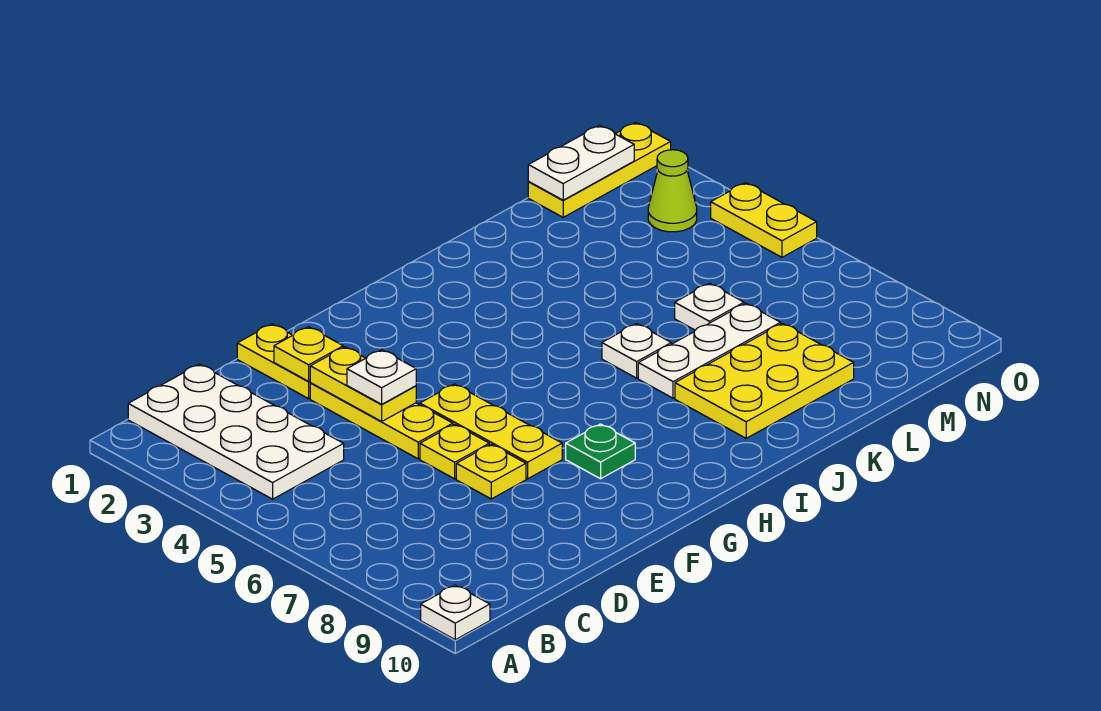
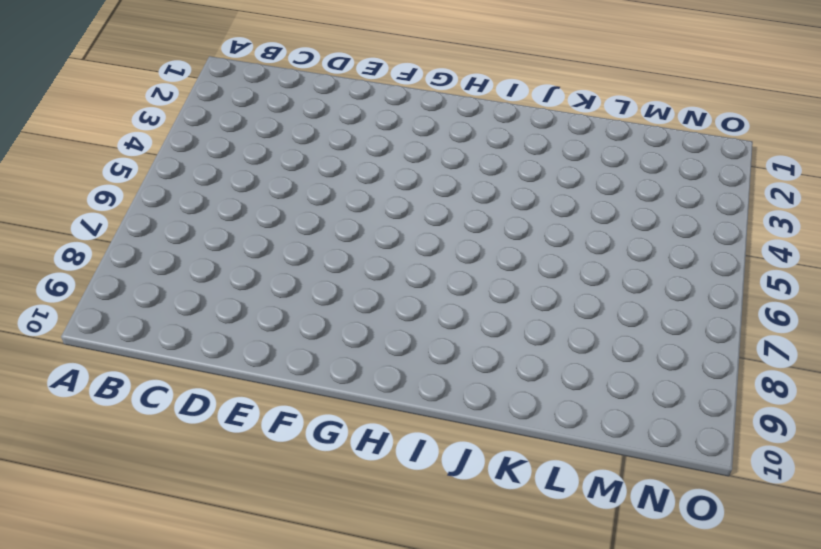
none -> white plate A10 level 1
none -> white plate B1:C4 level 1
none -> yellow plate E1:E2 level 1

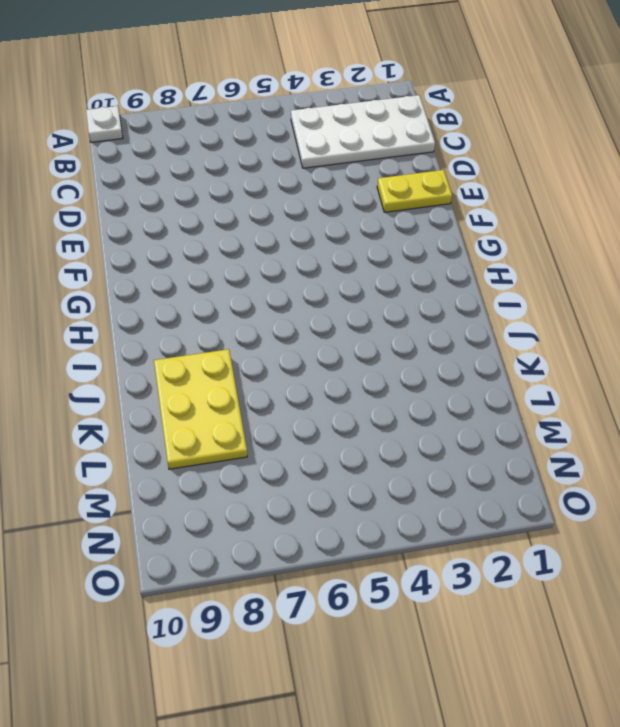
none -> yellow plate E3:E5 level 1
none -> yellow plate E6 level 1
none -> yellow plate E7 level 1

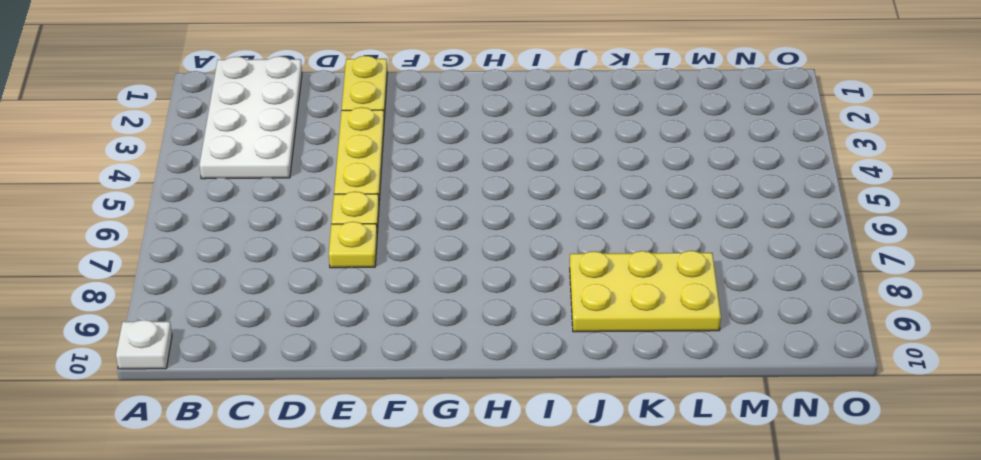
none -> yellow plate F5:F7 level 1
none -> green plate G8 level 1
none -> white plate J6 level 1

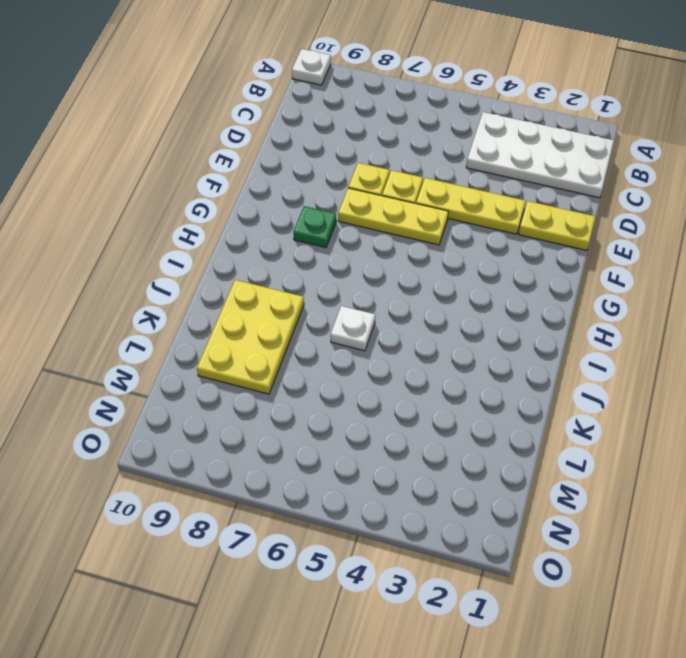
none -> white plate J7:L7 level 1
none -> white plate L6 level 1
none -> yellow plate M1:O1 level 1

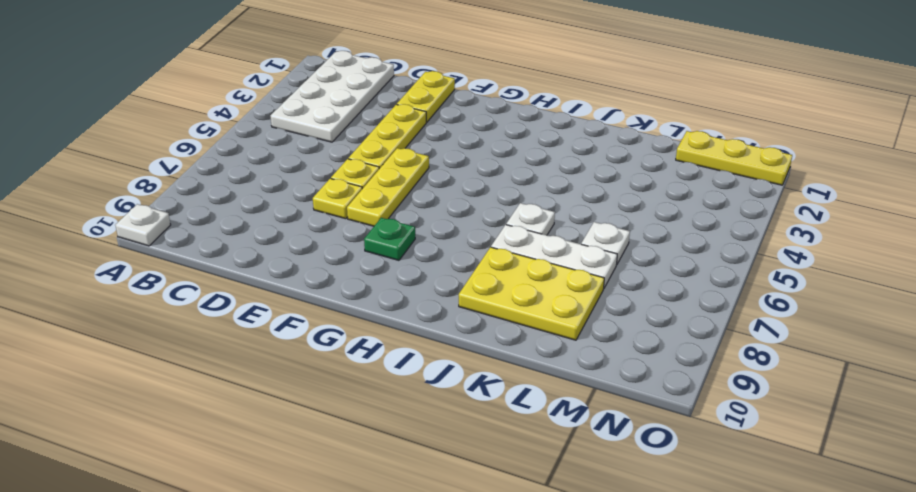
none -> lime cone N3 level 1
none -> yellow plate O4:O5 level 1
none -> yellow plate E2 level 2

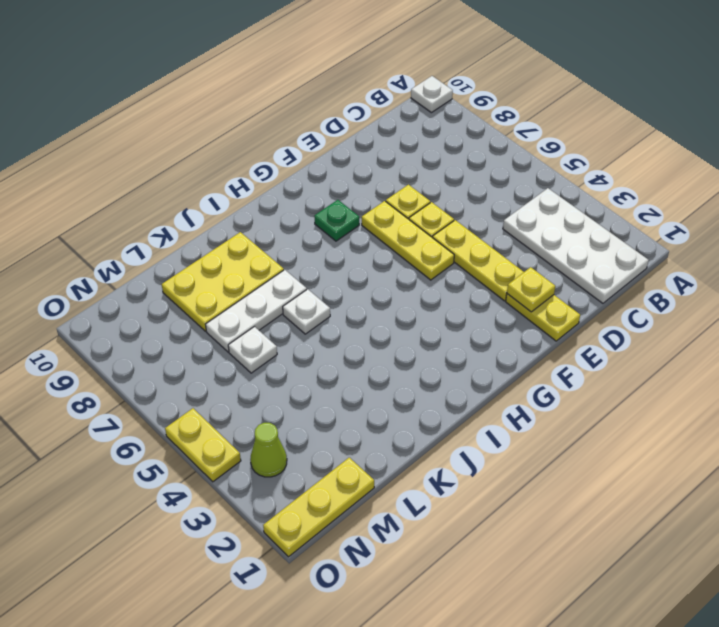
none -> yellow plate E3:E4 level 2
none -> white plate M1:N1 level 2
none -> white plate E4 level 3

